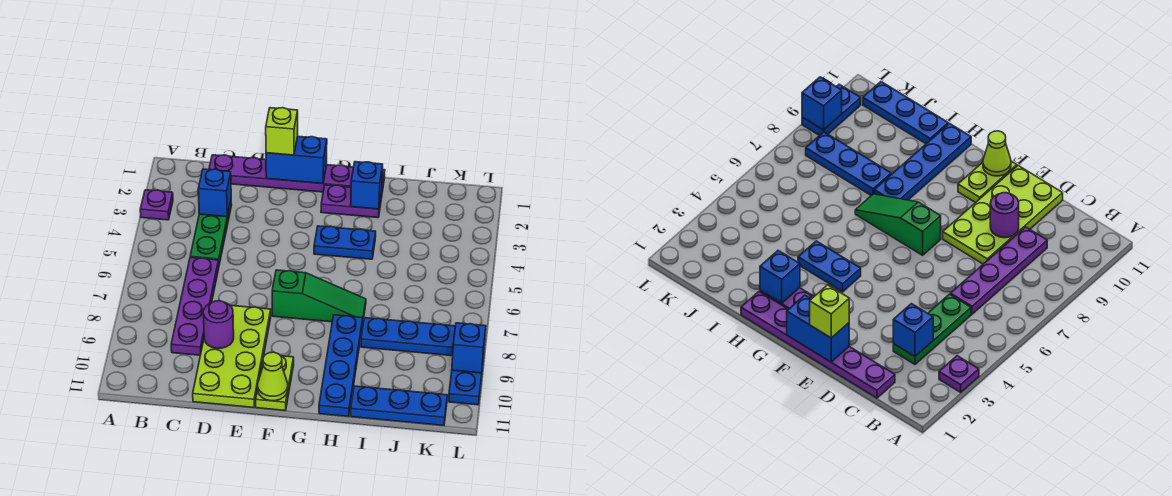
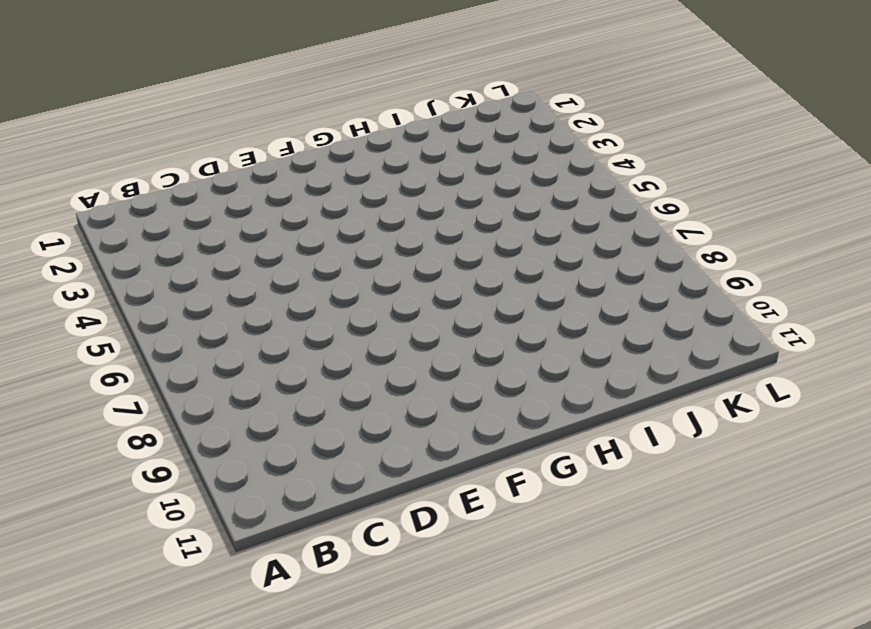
none -> purple plate A3 level 1
none -> purple plate C1:H1 level 1
none -> green plate C3:C5 level 1

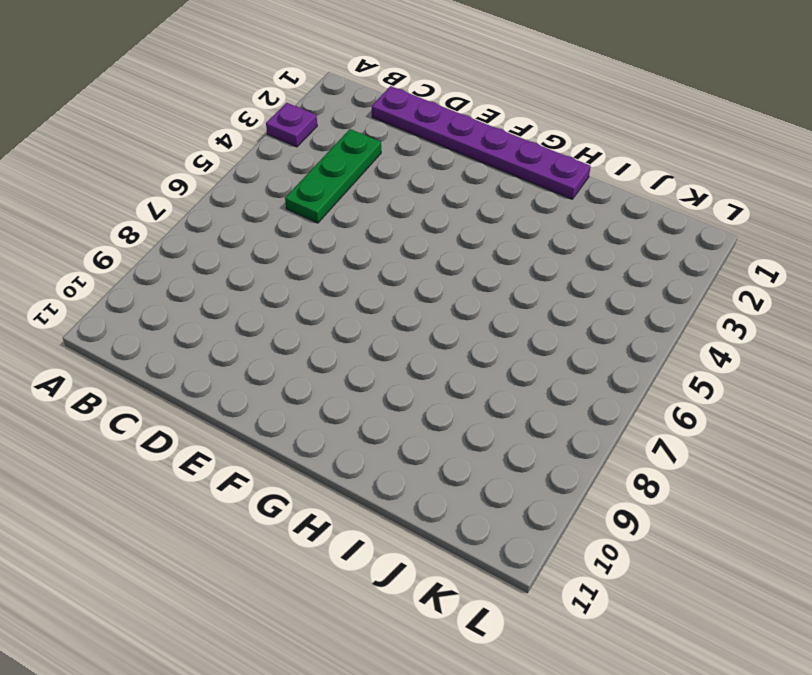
none -> purple plate C6:C9 level 1
none -> lime plate D8:E11 level 1
none -> green slope F7:H7 level 1 top F

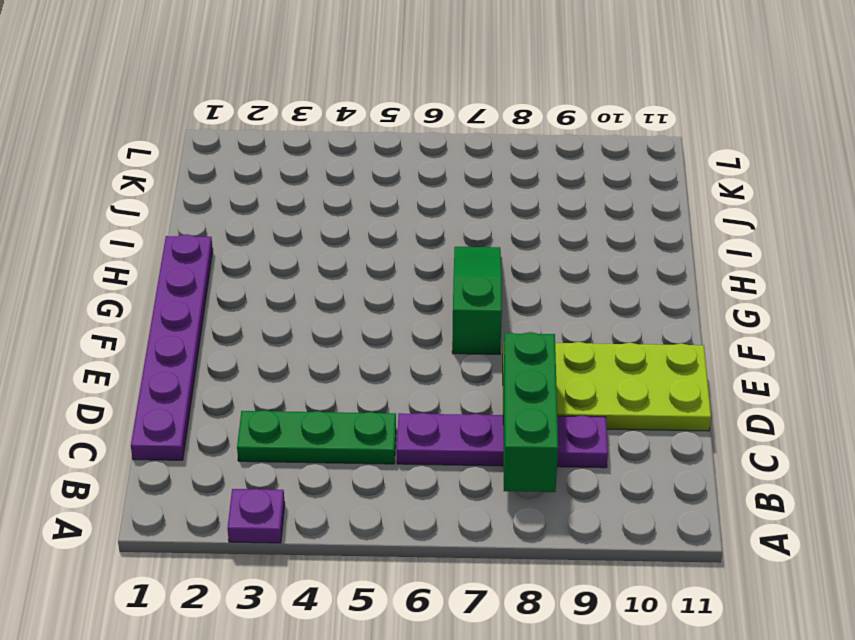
green brick B8:D8 level 2 -> none
none -> lime plate F10:F11 level 1
none -> purple plate G2:H2 level 1
none -> blue plate G4:H4 level 1

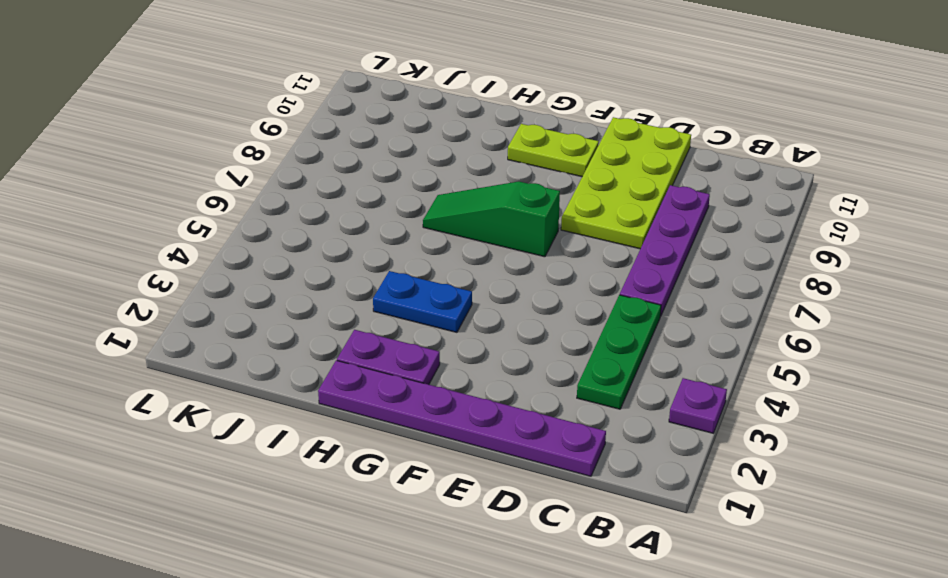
lime plate F10:G10 level 1 -> lime plate F10:F11 level 1
none -> blue plate H8:H11 level 1
none -> blue plate I8:K8 level 1
none -> blue plate I11:K11 level 1

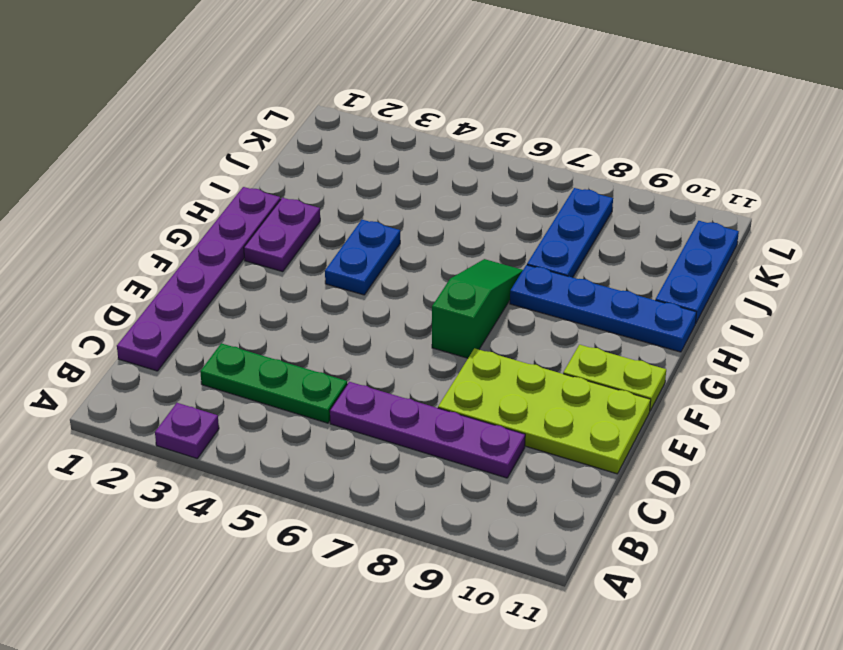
none -> blue plate L9:L10 level 1
none -> blue brick C3 level 2
none -> purple round brick D9 level 2

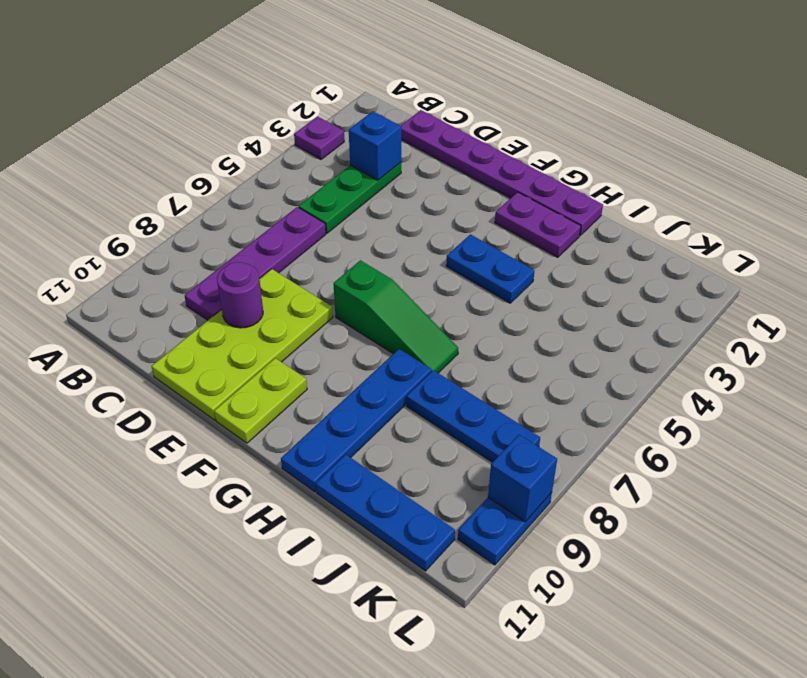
none -> blue brick E1:F1 level 2
none -> lime cone F11 level 2
none -> blue brick H2 level 2

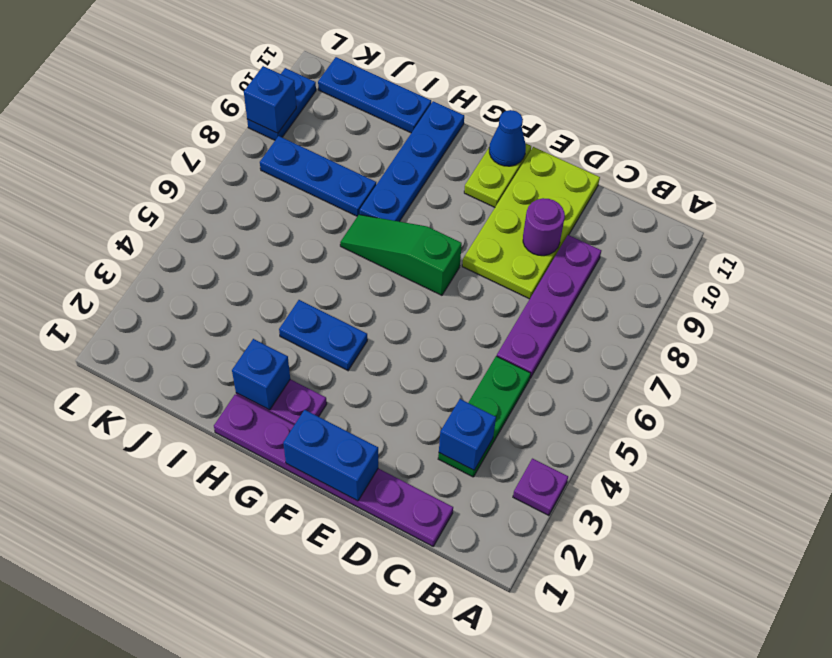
blue cone F11 level 2 -> lime cone F11 level 2
none -> lime brick E1 level 3

